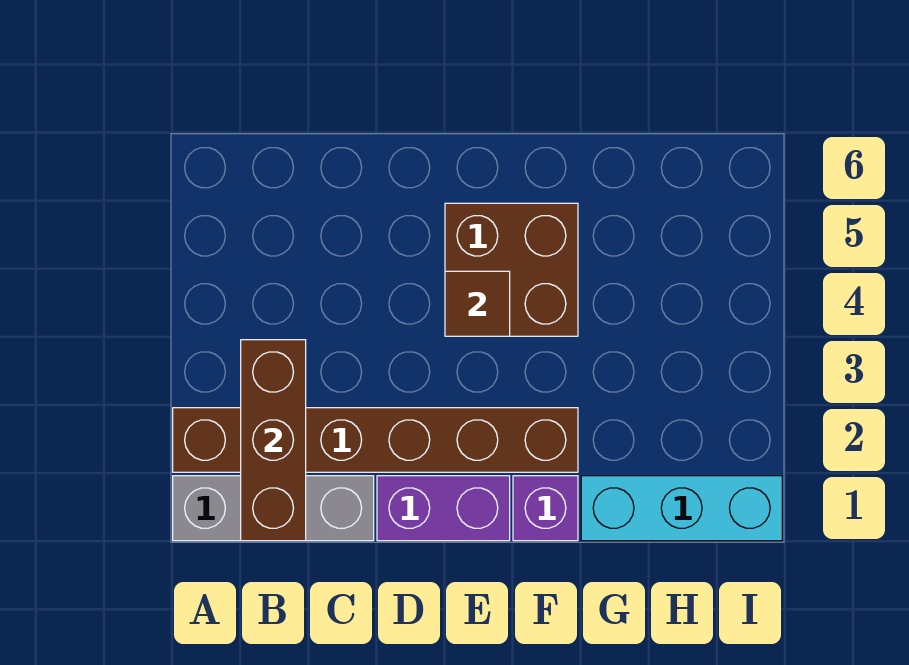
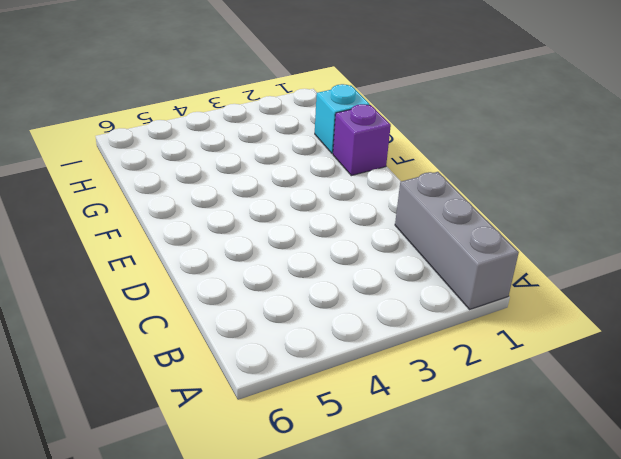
cyan brick G1 level 1 -> cyan brick G1:I1 level 1
none -> brown brick A2:F2 level 1
none -> purple brick D1:E1 level 1

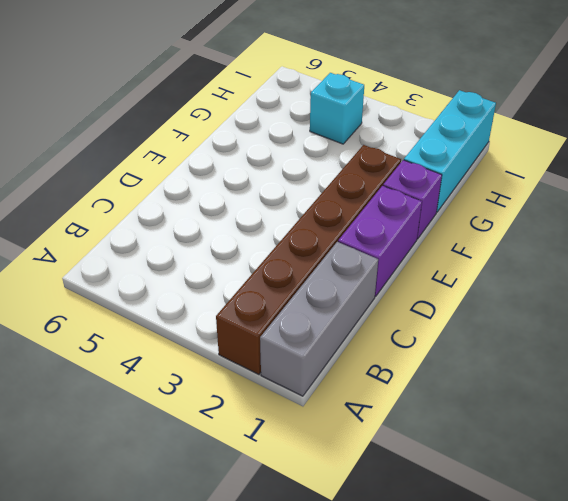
cyan brick H4 level 1 -> none
none -> brown brick E4:F5 level 1
none -> brown brick B1:B3 level 2

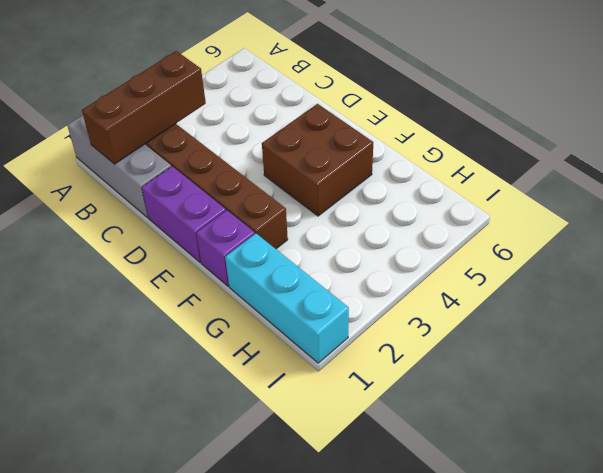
none -> brown tile E4 level 2

